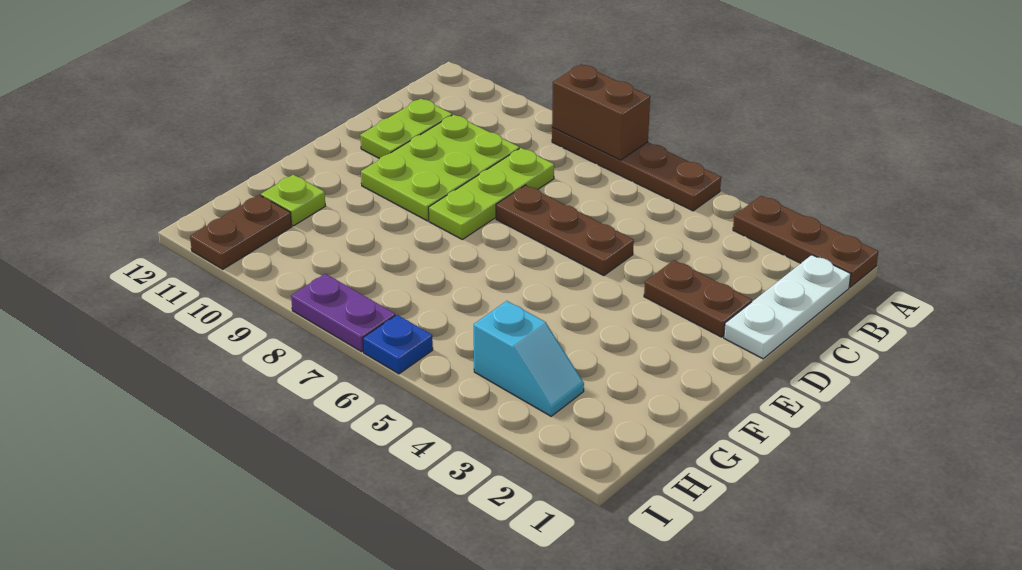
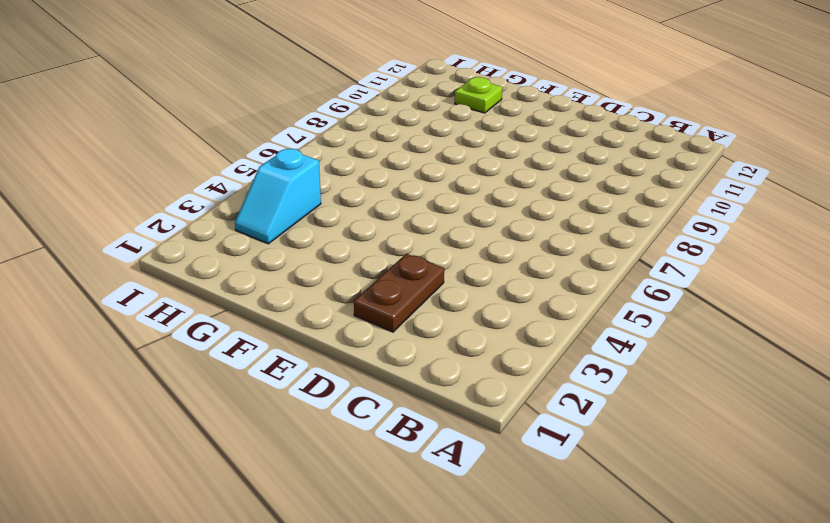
none -> brown plate A1:A3 level 1
none -> brown plate A5:A8 level 1
none -> white plate B1:D1 level 1

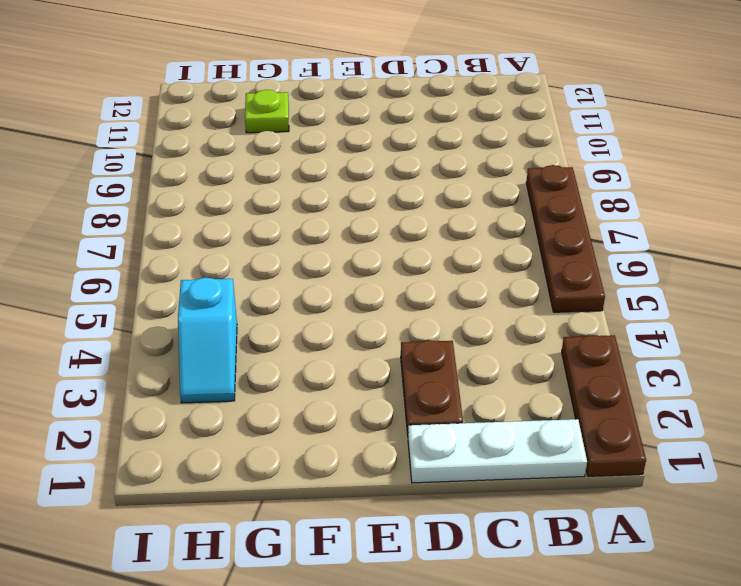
none -> lime plate C8:E8 level 1
none -> lime plate C9:E10 level 1
none -> lime plate C11:D11 level 1

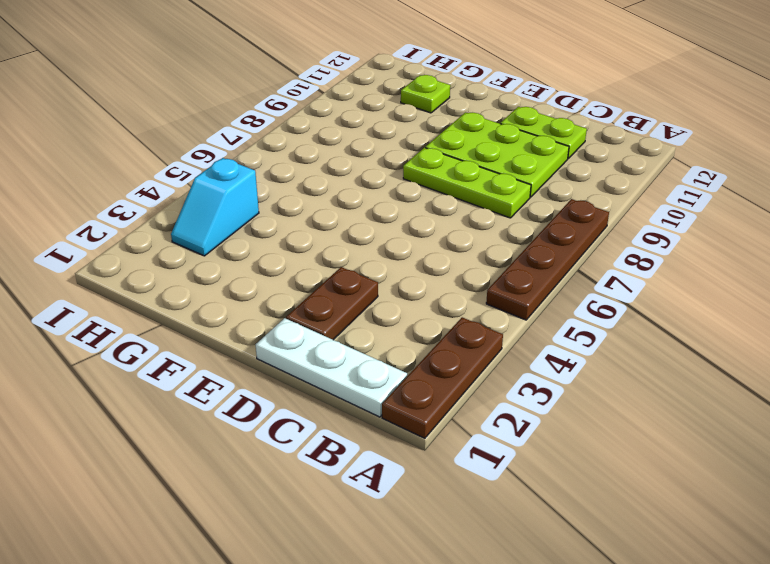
none -> brown plate D5:D7 level 1
none -> brown plate H11:I11 level 1
none -> blue plate I6 level 1

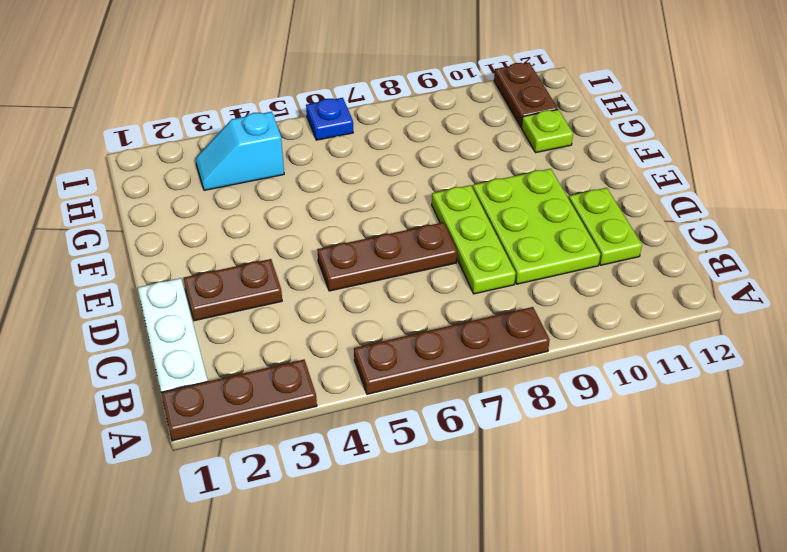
none -> purple plate I7:I8 level 1
none -> brown brick A7:A8 level 2

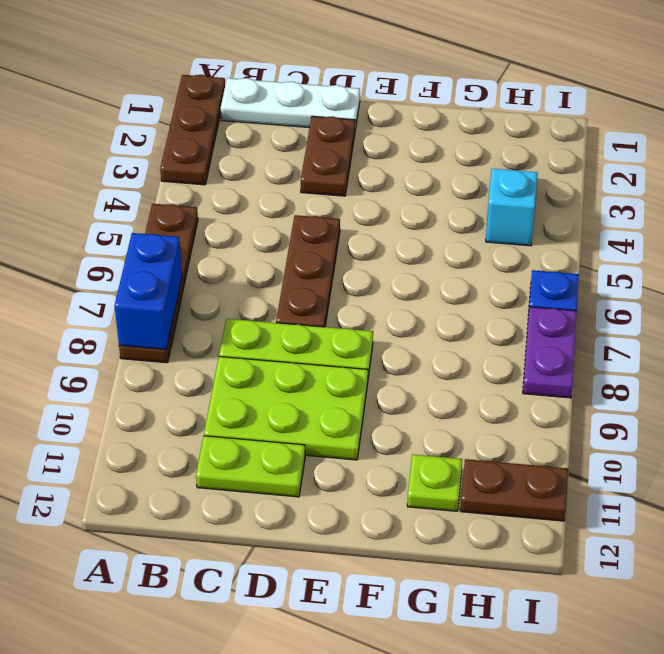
blue brick A7:A8 level 2 -> brown brick A7:A8 level 2

